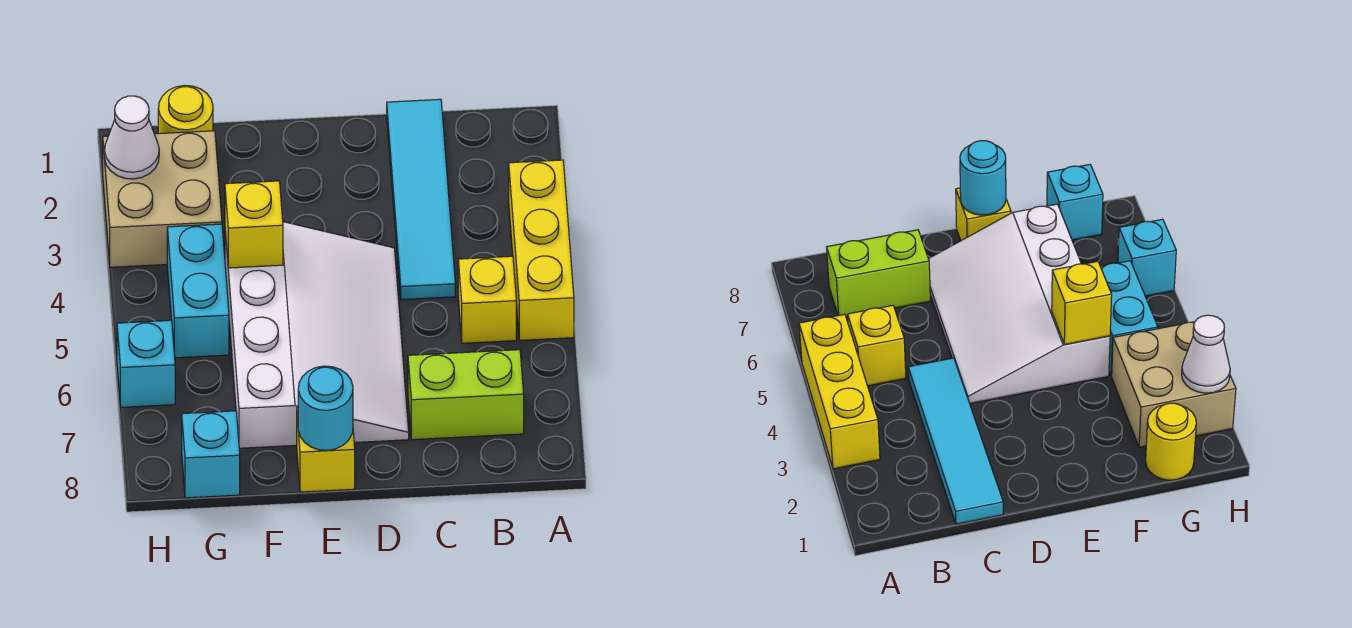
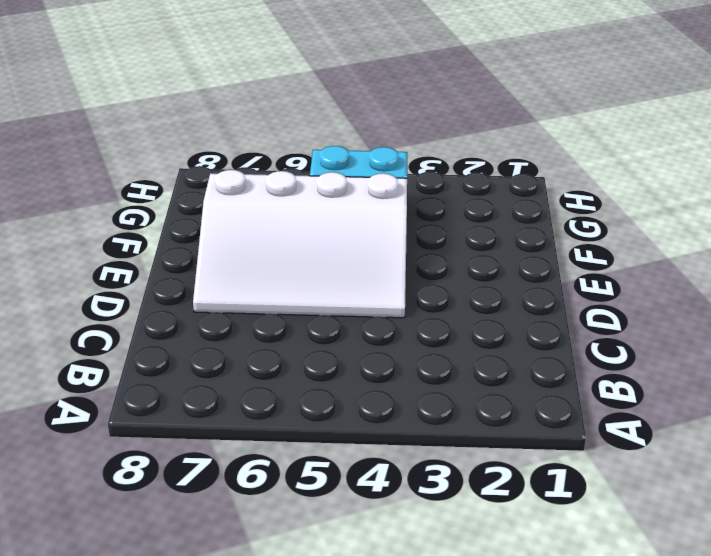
none -> yellow brick A3:A5 level 1
none -> yellow brick B5 level 1
none -> lime brick B7:C7 level 1

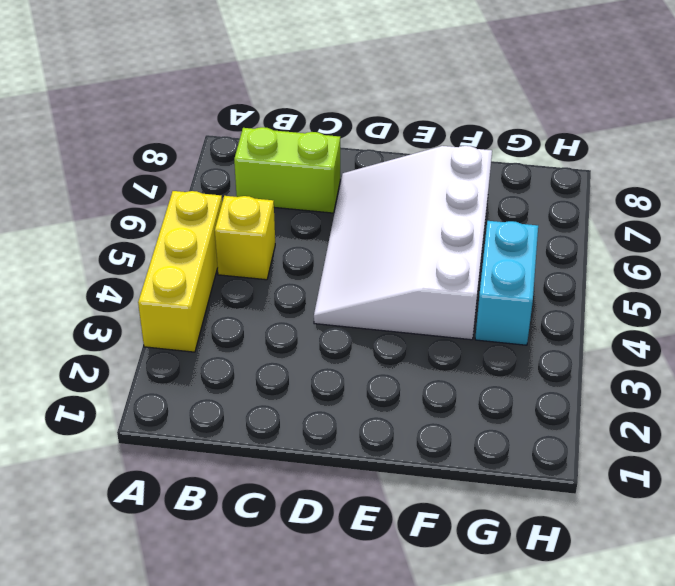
none -> cyan tile C1:C4 level 1
none -> yellow brick E8 level 1
none -> yellow round brick G1 level 1

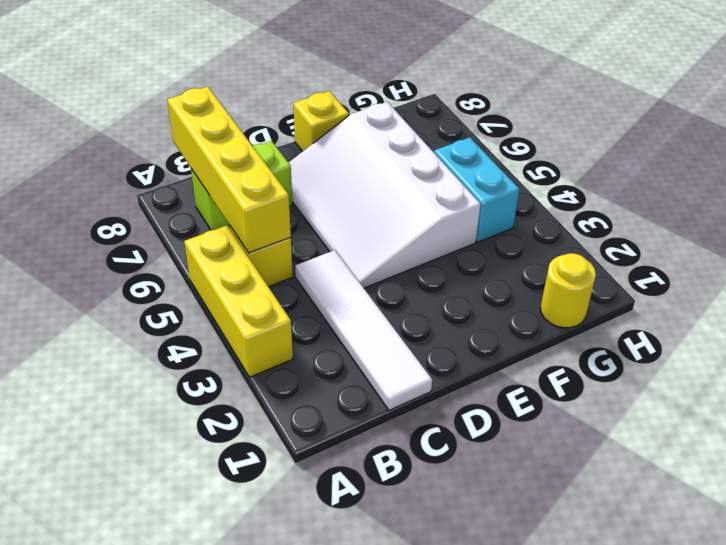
yellow brick B5:B8 level 2 -> none
white tile C1:C4 level 1 -> cyan tile C1:C4 level 1
none -> tan brick G2:H3 level 1
none -> cyan brick G8 level 1
none -> cyan brick H6 level 1

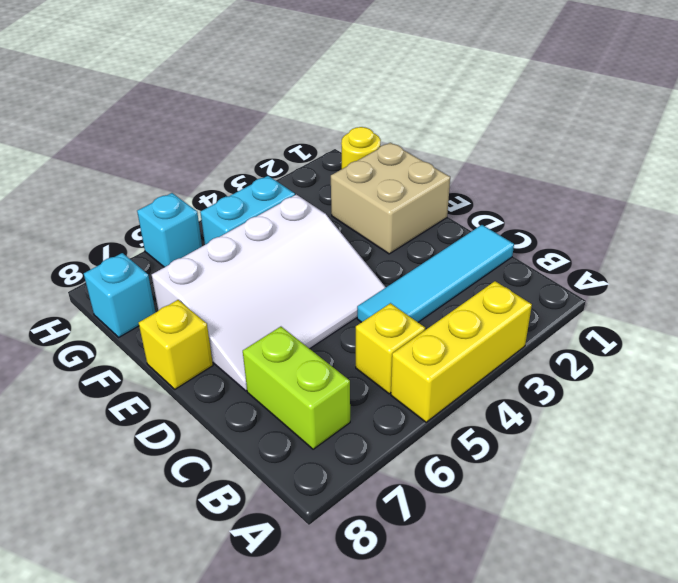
tan brick E1:F2 level 1 -> tan brick G2:H3 level 1
none -> cyan round brick E8 level 2
none -> yellow brick F4 level 2
none -> white cone H2 level 2

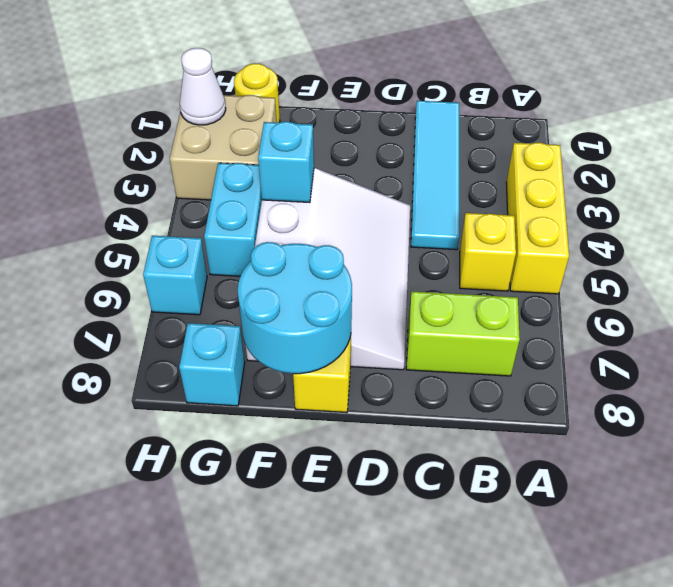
cyan round brick E7:F8 level 2 -> cyan round brick E8 level 2
cyan brick F4 level 2 -> yellow brick F4 level 2

